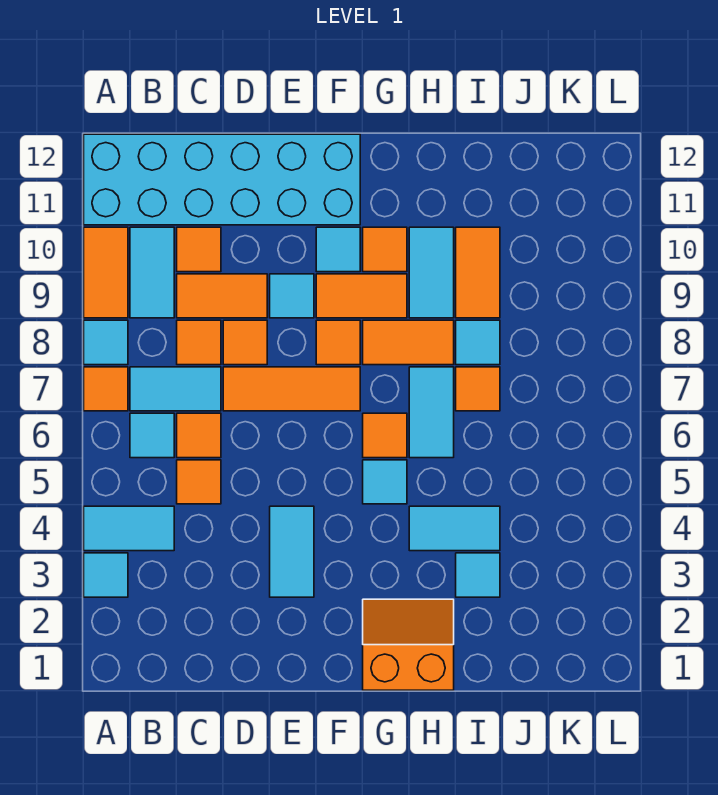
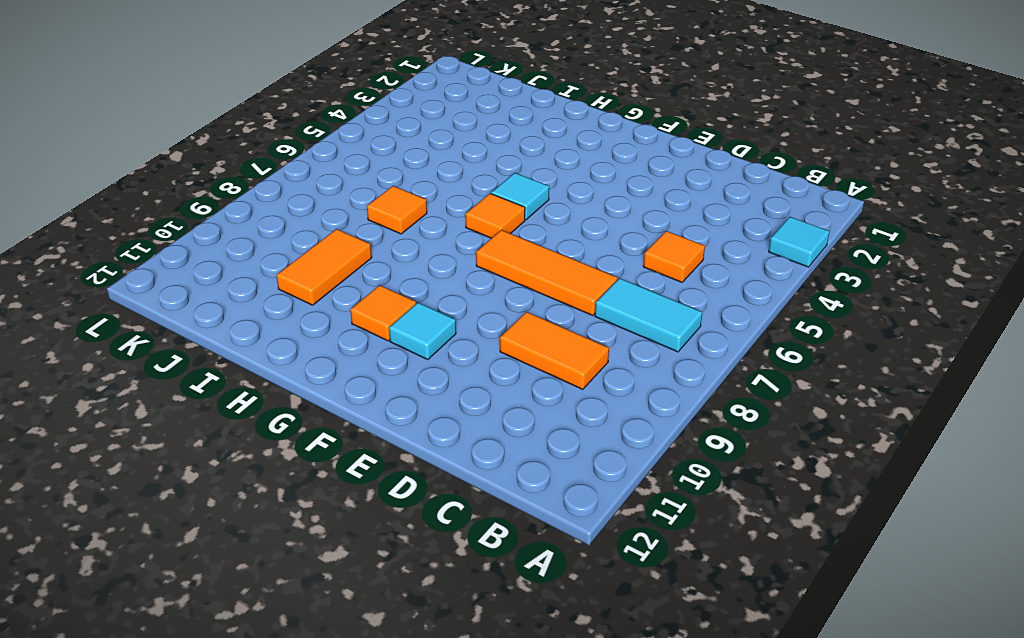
none -> cyan tile A4:B4 level 1
none -> orange tile A7 level 1
none -> cyan tile A8 level 1
none -> orange tile A9:A10 level 1

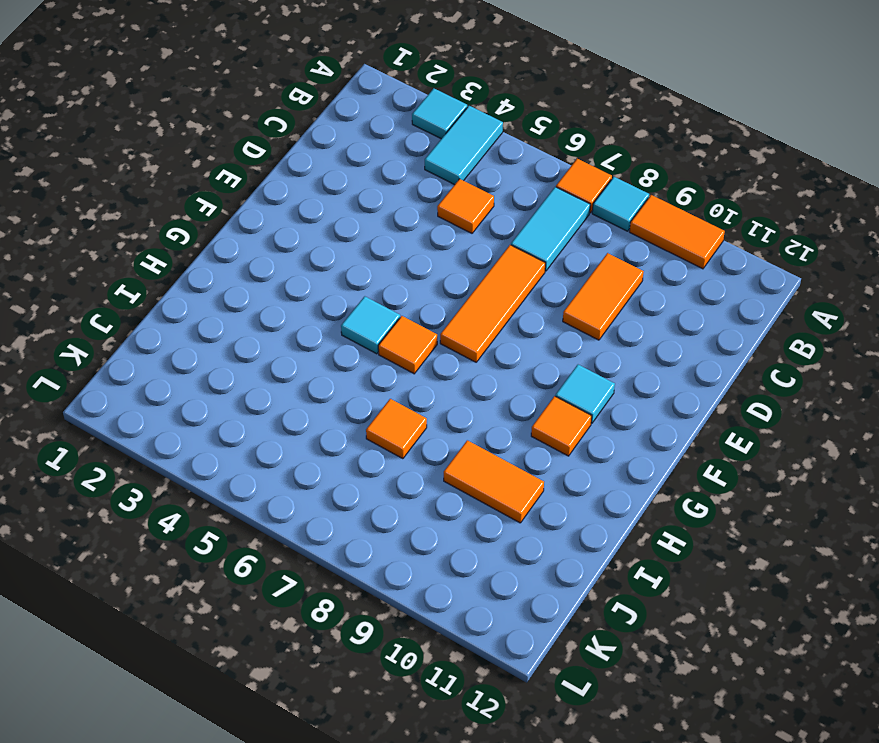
none -> cyan brick A11:F12 level 1
none -> cyan tile B6 level 1
none -> cyan tile B9:B10 level 1
none -> orange tile C6 level 1

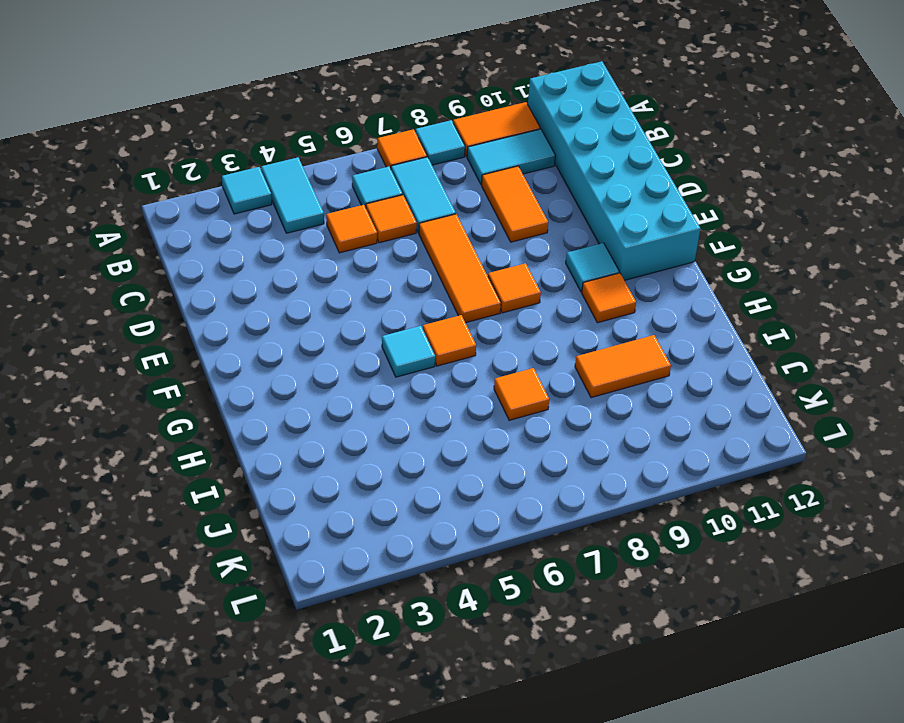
none -> orange tile C8 level 1
none -> orange tile C10 level 1
none -> orange tile D8 level 1
none -> cyan tile E3:E4 level 1

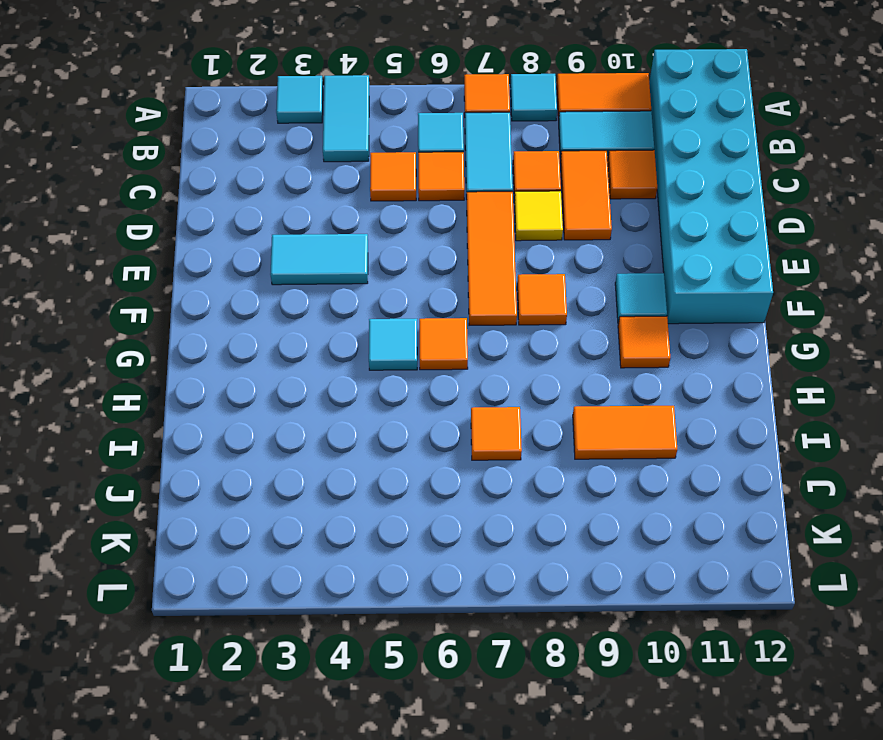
yellow tile D8 level 1 -> orange tile D8 level 1
none -> cyan tile E9 level 1
none -> orange tile F9:G9 level 1
none -> orange slope G1:H2 level 1 top 1
none -> orange tile G8:H8 level 1

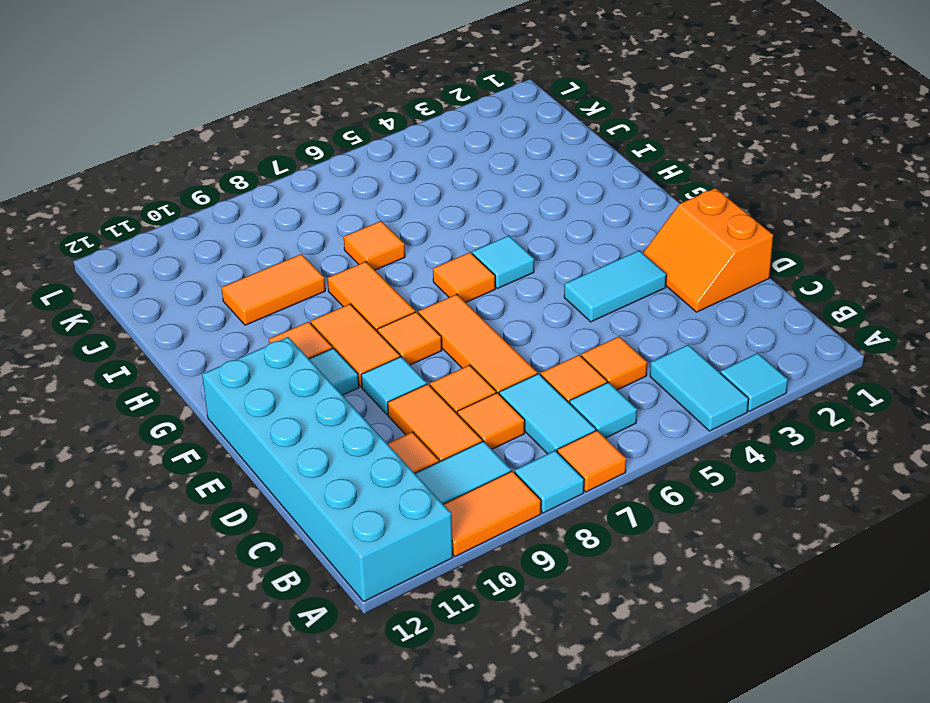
orange slope D1:E2 level 1 top 1 -> orange slope G1:H2 level 1 top 1
none -> cyan tile H4:I4 level 1
none -> cyan tile H6:H7 level 1
none -> cyan tile H9:H10 level 1
none -> cyan tile I3 level 1

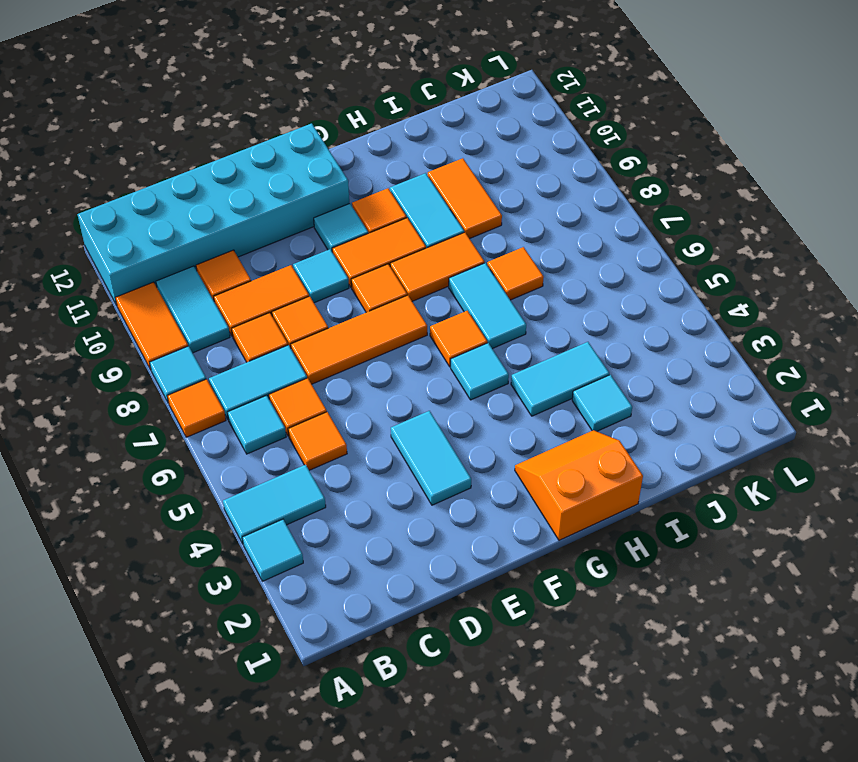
none -> cyan tile I8 level 1

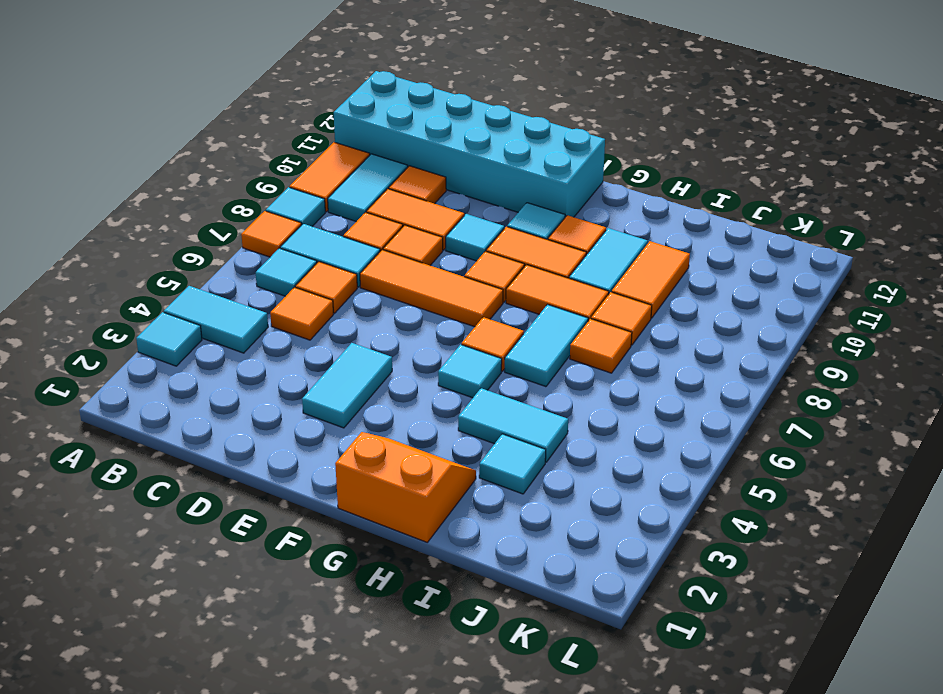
orange tile I8 level 1 -> cyan tile I8 level 1

